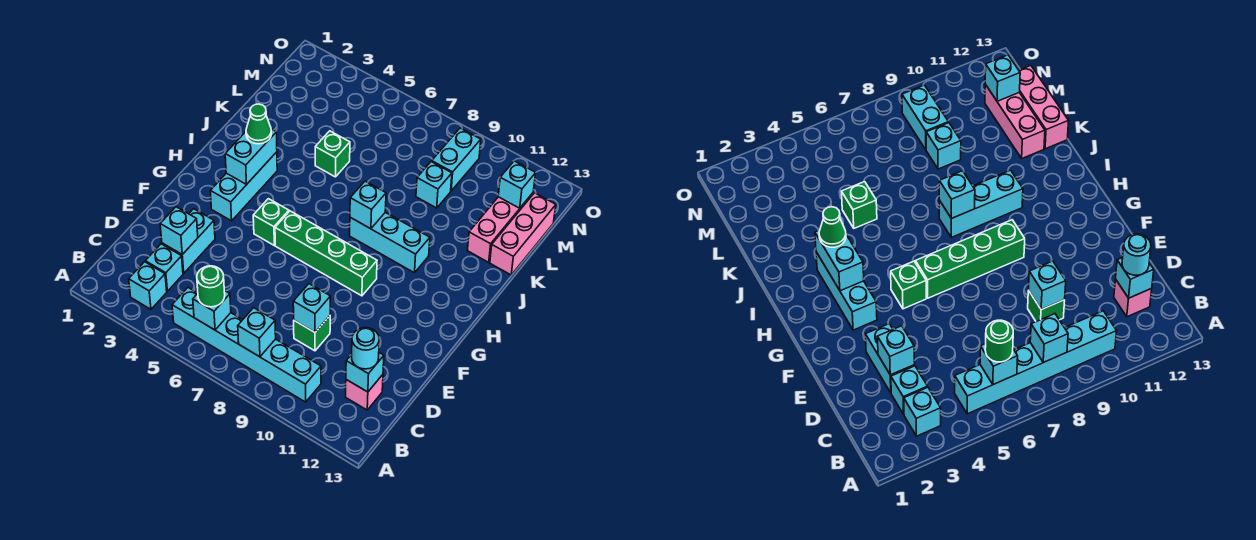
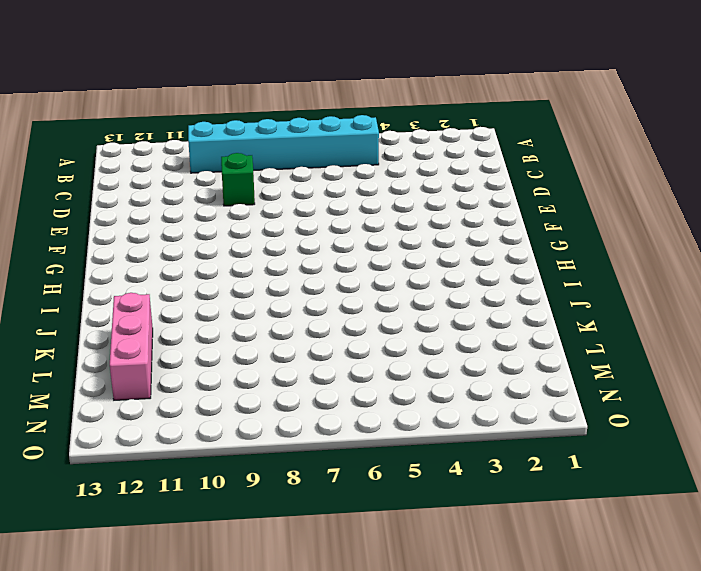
none -> cyan brick B3 level 1
none -> cyan brick C3 level 1
none -> pink brick C12 level 1

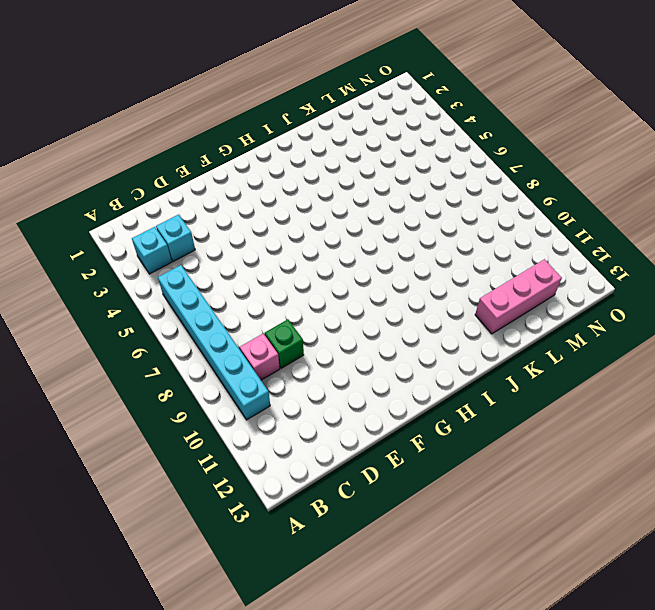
pink brick C9 level 1 -> pink brick C12 level 1
none -> cyan brick D3:E3 level 1
none -> cyan brick G3:I3 level 1
none -> green brick G5 level 1

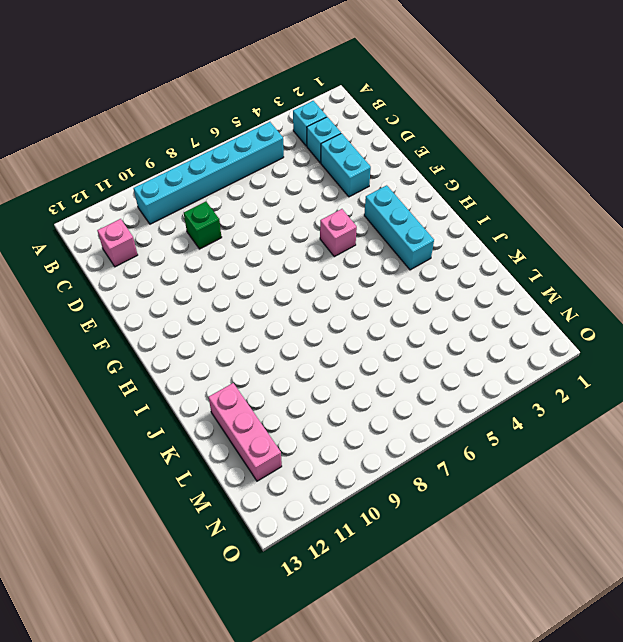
pink brick G5 level 1 -> green brick G5 level 1
none -> green brick G6:G9 level 1
none -> cyan brick I8:I10 level 1
none -> green brick K5 level 1

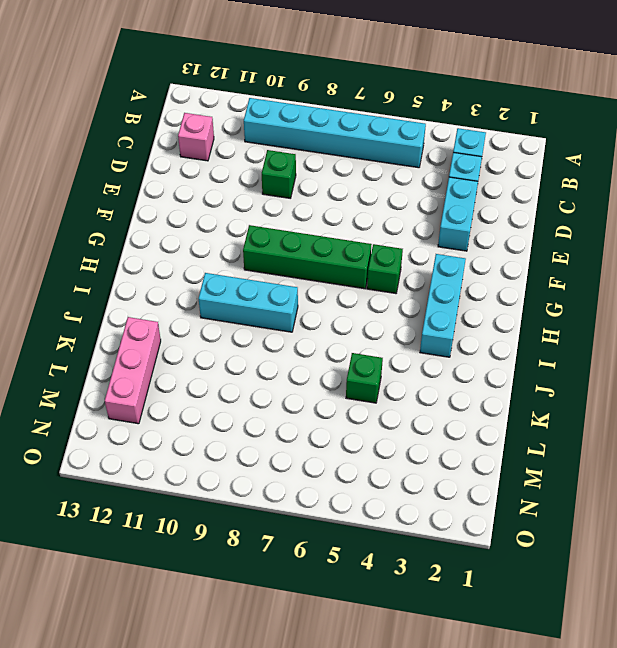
none -> pink brick K13:M13 level 1
none -> cyan brick L9 level 1
none -> cyan brick M9:N9 level 1

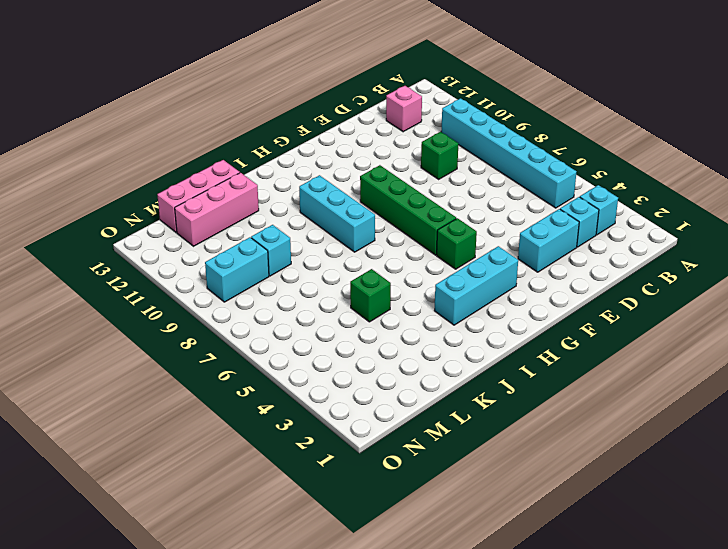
none -> cyan brick B6 level 2
none -> cyan brick B8 level 2
none -> cyan brick C12 level 2

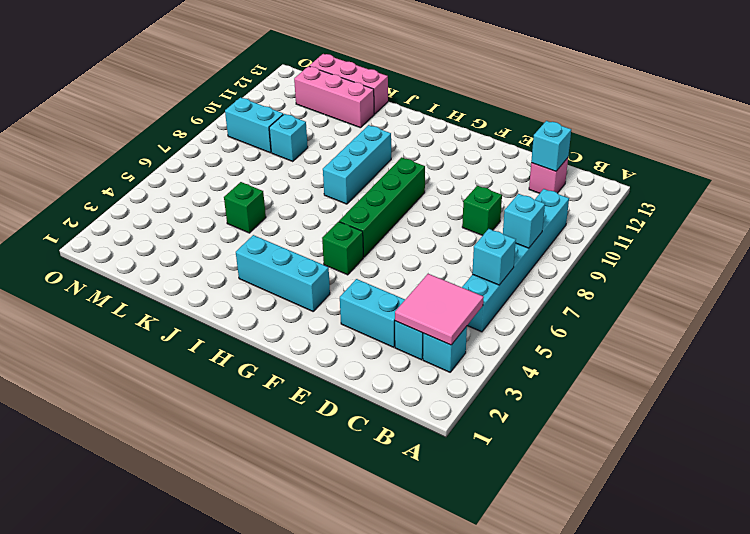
pink tile B3:C4 level 2 -> none
none -> cyan brick D3 level 2
none -> cyan brick D9 level 2
none -> cyan brick H3:I3 level 2

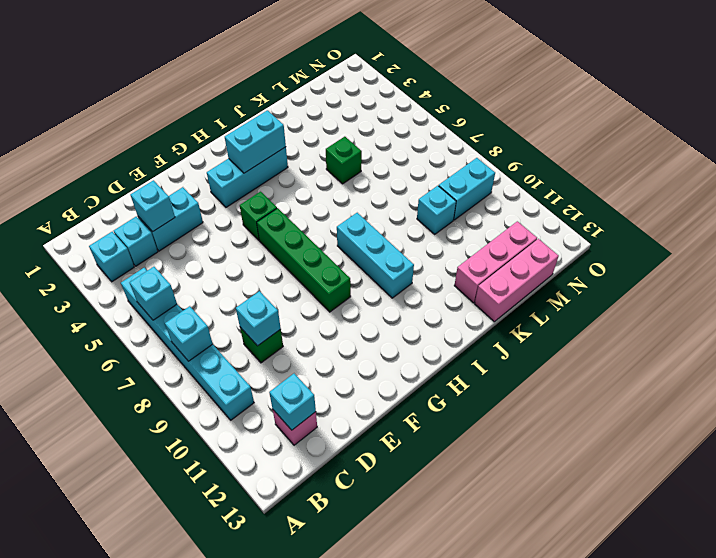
none -> cyan brick I8 level 2
none -> cyan brick M12 level 2
none -> green round brick B6 level 3

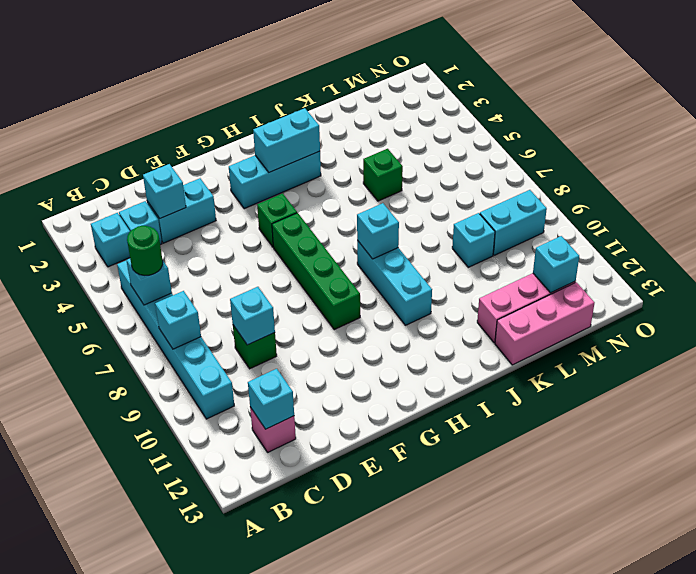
none -> cyan round brick C12 level 3
none -> green cone I3 level 3

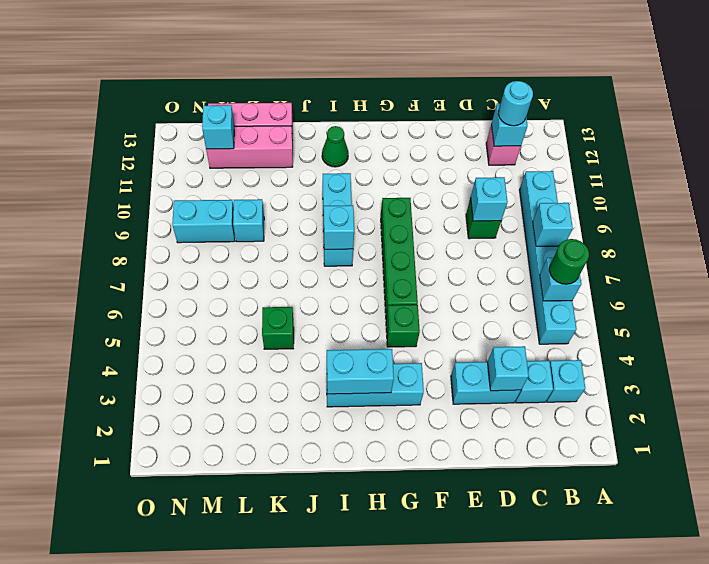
green cone I12 level 1 -> green cone I3 level 3

